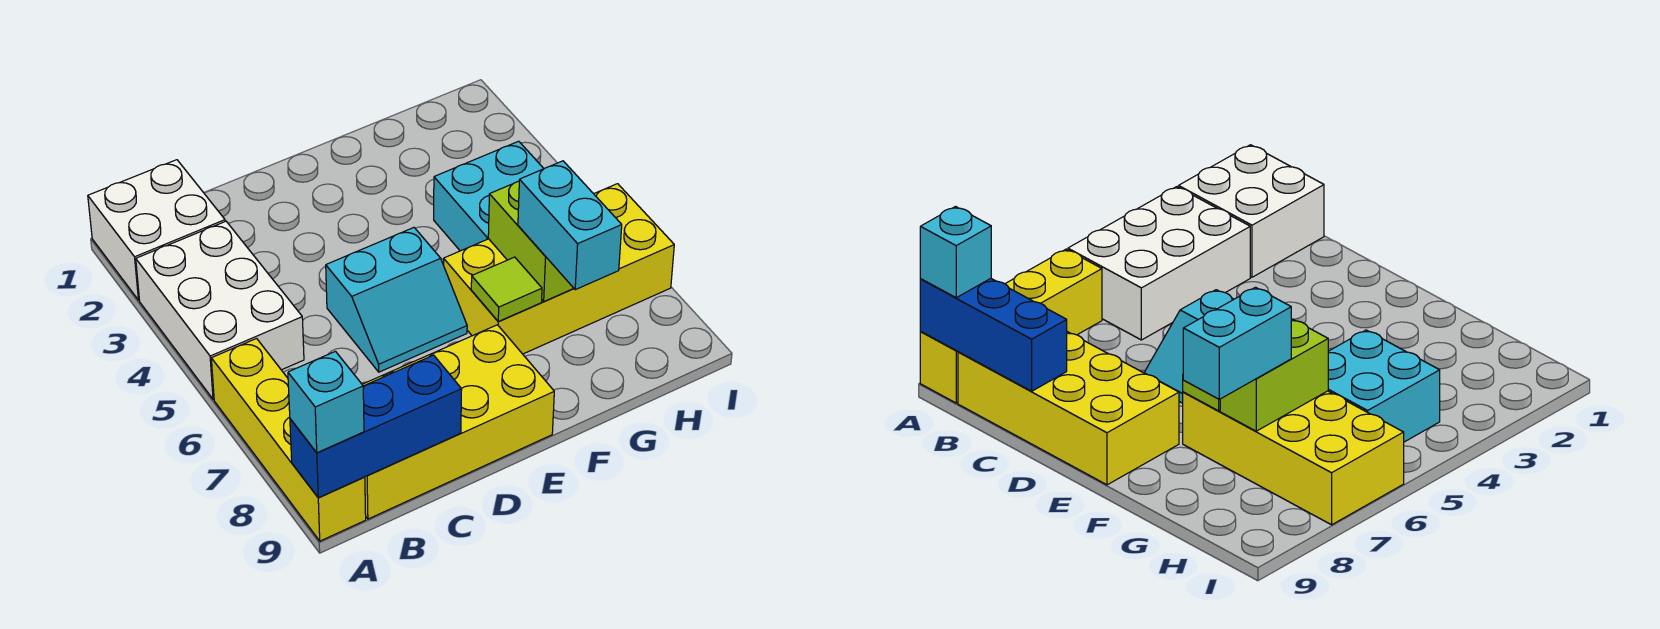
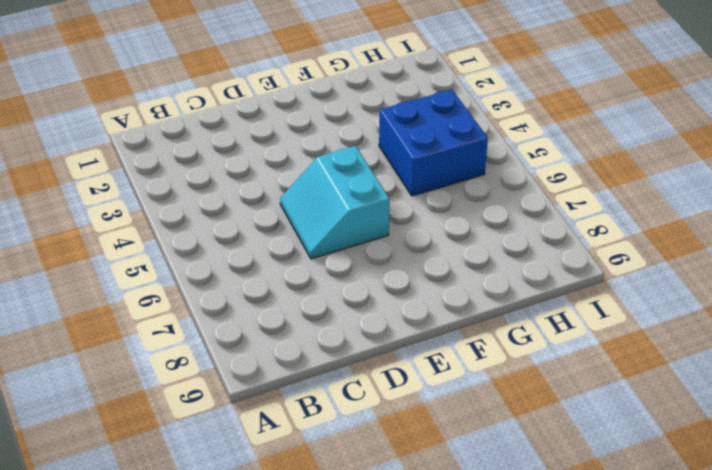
cyan slope D5:E6 level 1 top E -> cyan slope D5:E6 level 1 top 5
blue brick G4:H5 level 1 -> cyan brick G4:H5 level 1
none -> white brick A1:B2 level 1
none -> white brick A3:B5 level 1
none -> yellow brick A6:A9 level 1

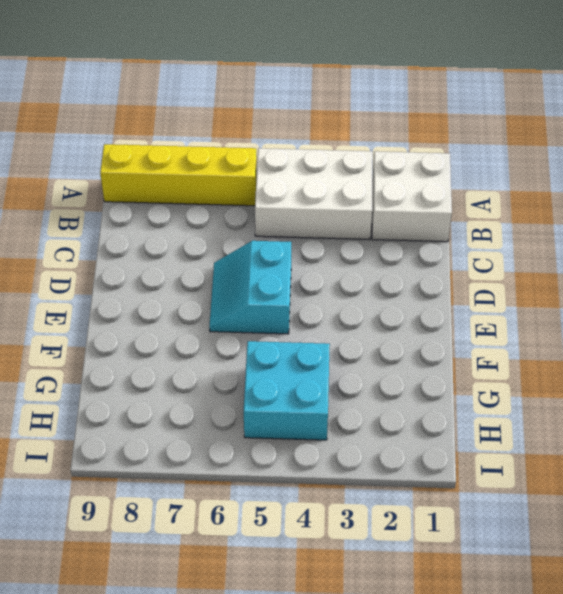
none -> yellow brick B8:E9 level 1
none -> yellow brick F6:I7 level 1
none -> blue brick A9:C9 level 2

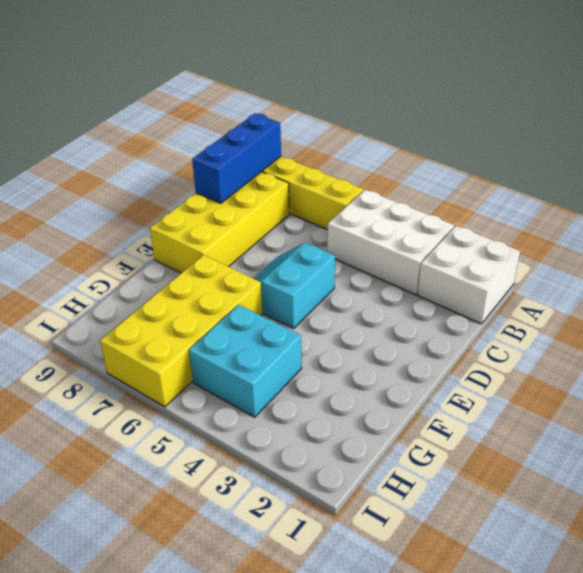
none -> lime tile F7 level 2
none -> lime brick G6:G7 level 2
none -> cyan brick A9 level 3

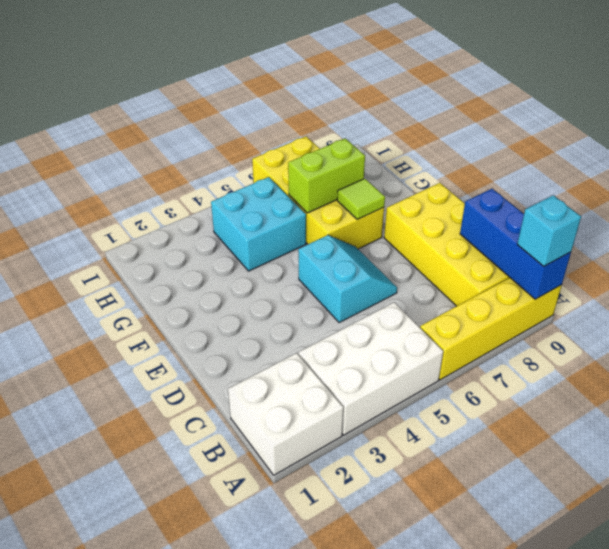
none -> cyan brick G7:G8 level 3

